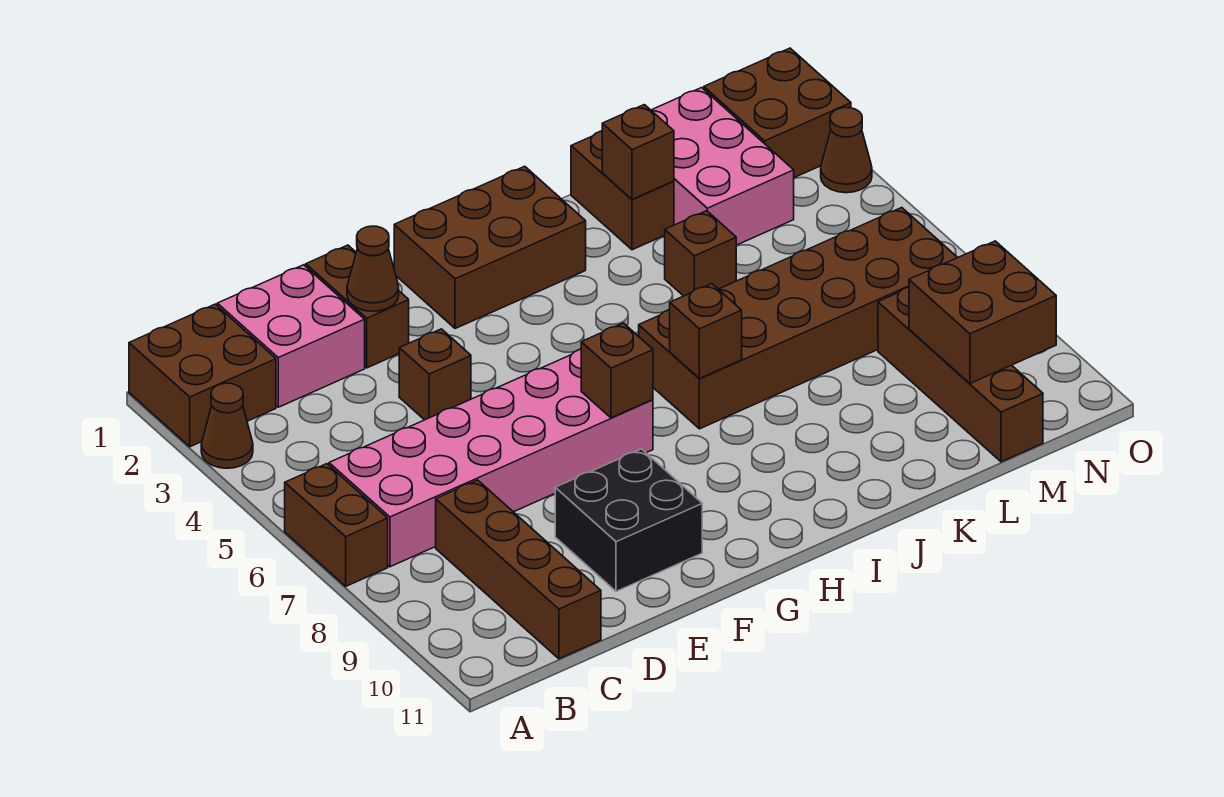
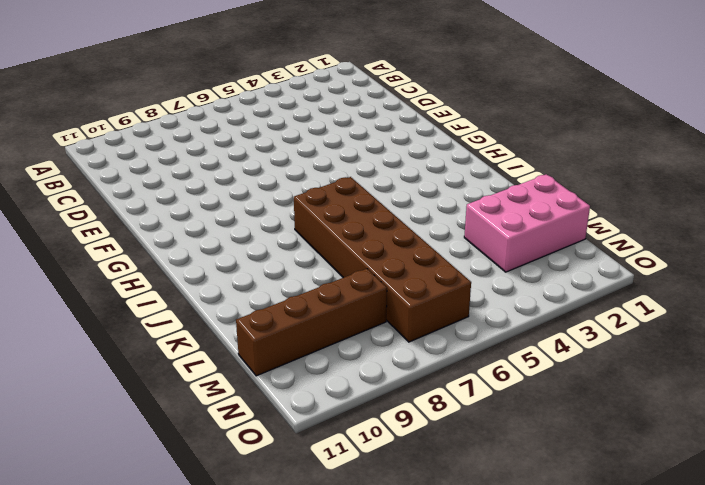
none -> brown brick A1:B2 level 1
none -> brown cone A3 level 1
none -> brown brick A6:A7 level 1

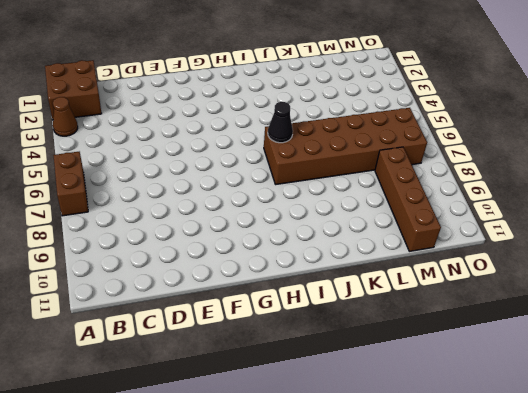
black cone I6 level 2 -> none
none -> pink brick B6:G7 level 1
none -> pink brick C1:D2 level 1
none -> brown brick C8:C11 level 1

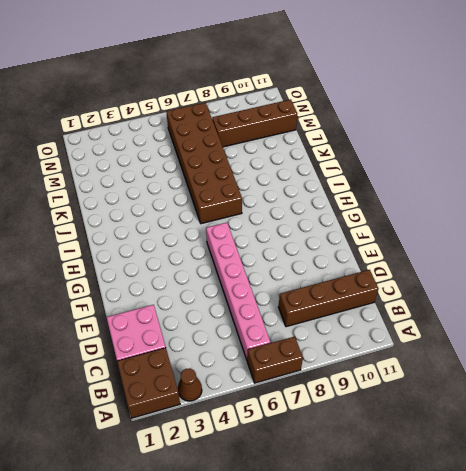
pink brick B6:G6 level 1 -> pink brick B6:G7 level 1
none -> brown brick E1:E2 level 1
none -> brown brick E4 level 1
none -> black brick E9:F10 level 1

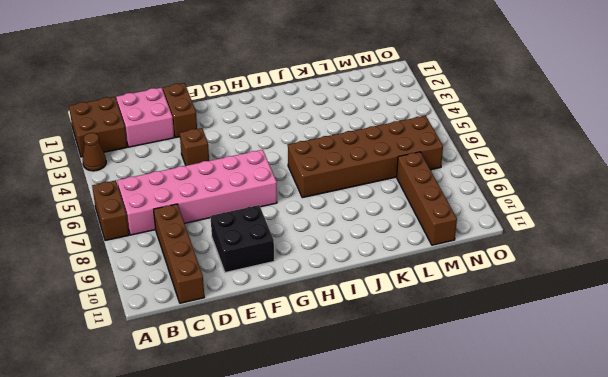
none -> brown brick G1:I2 level 1
none -> brown brick K1:K2 level 1
none -> brown brick K4 level 1

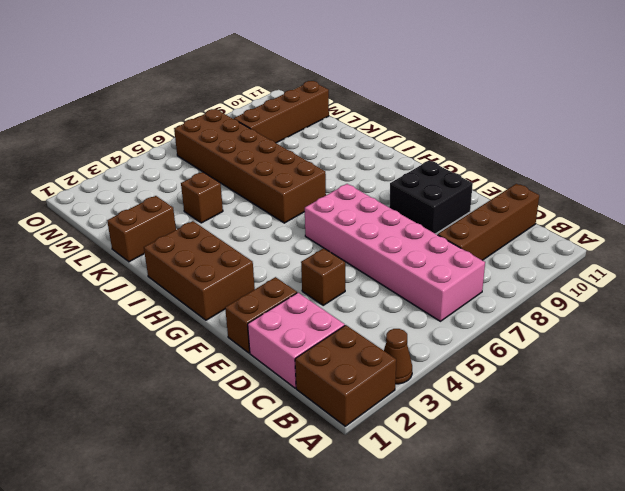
none -> brown brick A6:A7 level 1
none -> pink brick L1:M3 level 1
none -> brown brick N1:O2 level 1

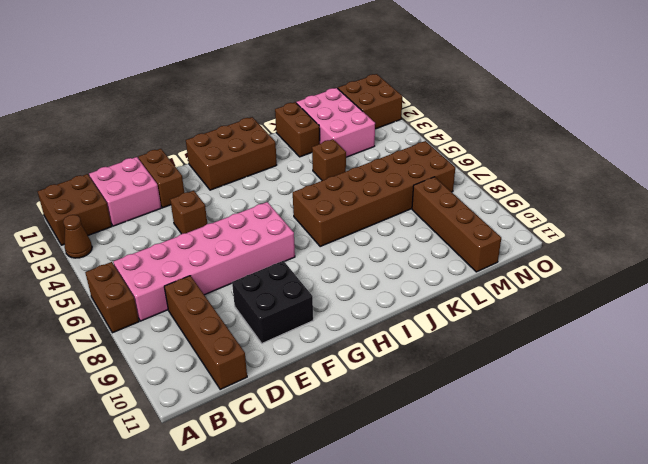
none -> brown cone O3 level 1
none -> brown cone E2 level 2
none -> brown brick G7 level 2

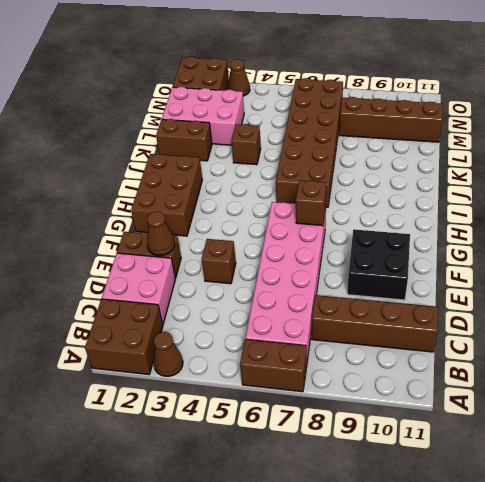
none -> brown brick I7 level 2
none -> brown brick K2 level 2
none -> brown brick M9:N10 level 2

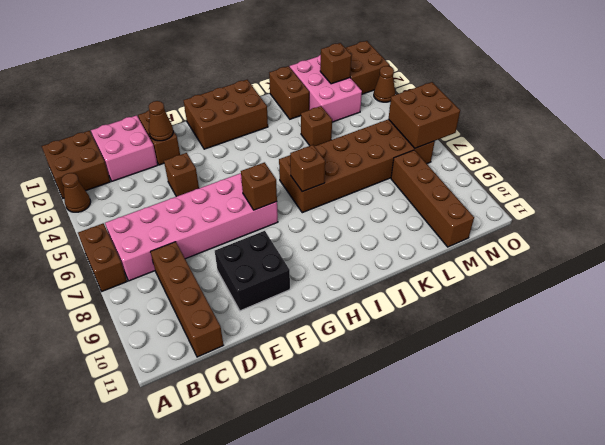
brown brick M2 level 2 -> brown brick K2 level 2
brown brick N6:O7 level 2 -> brown brick M9:N10 level 2

